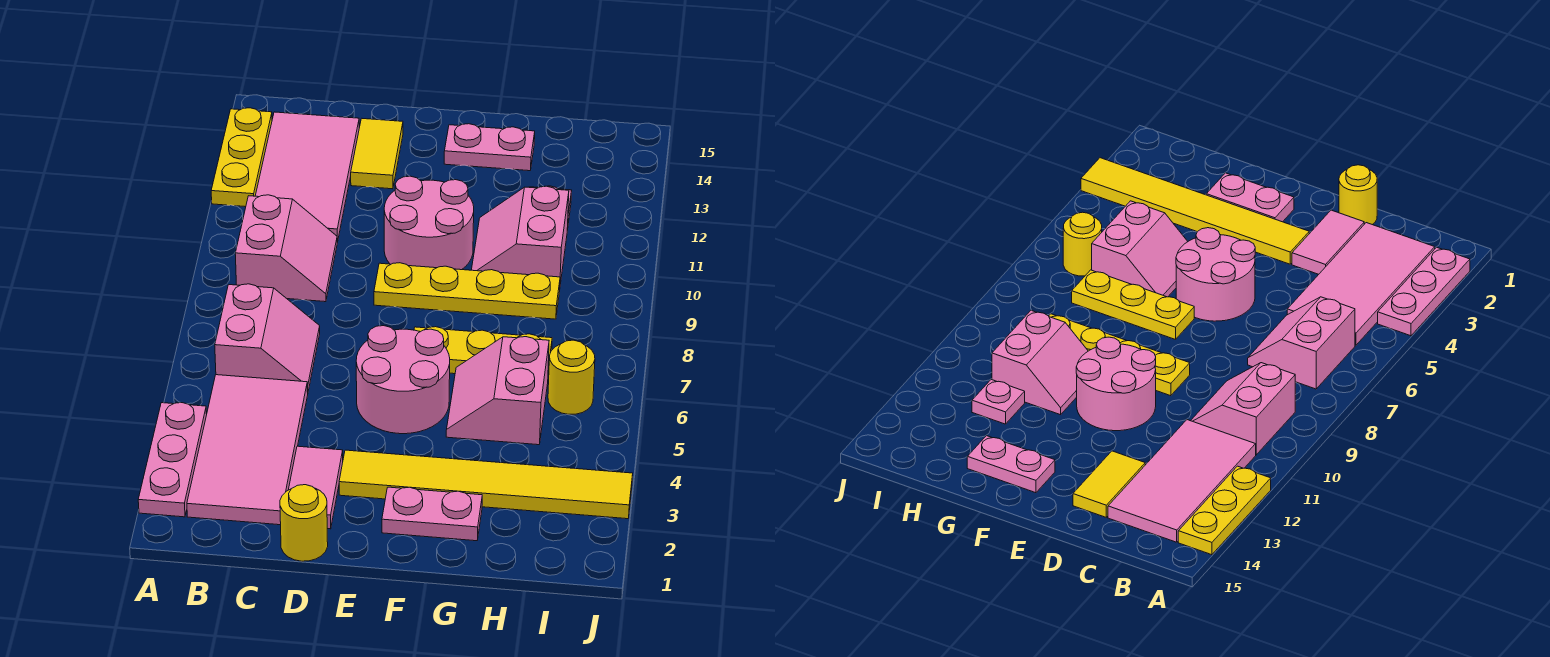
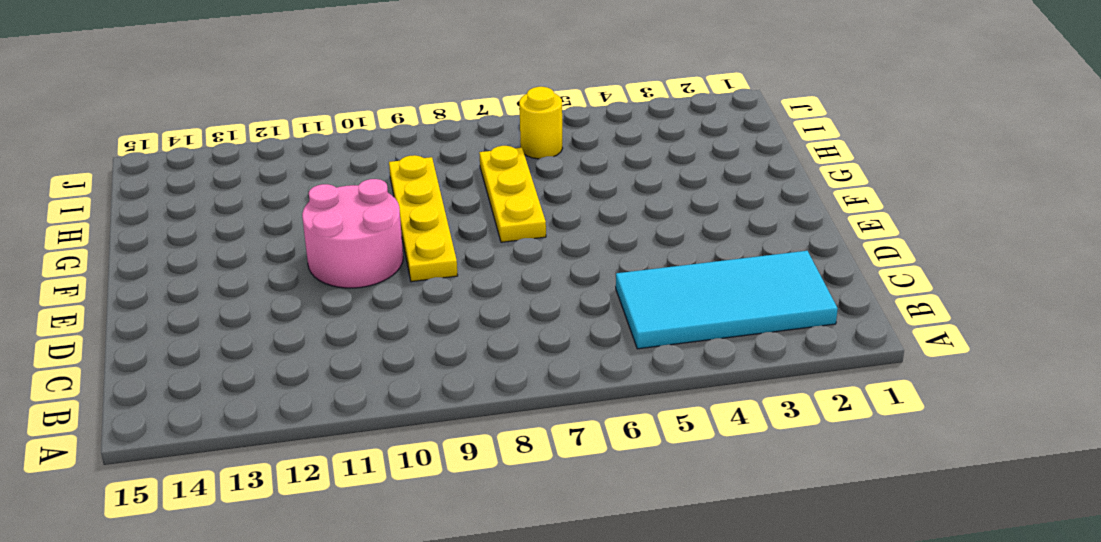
cyan tile B2:C5 level 1 -> pink tile B2:C5 level 1
none -> pink plate A2:A4 level 1
none -> yellow plate A12:A14 level 1
none -> pink slope B6:C7 level 1 top B

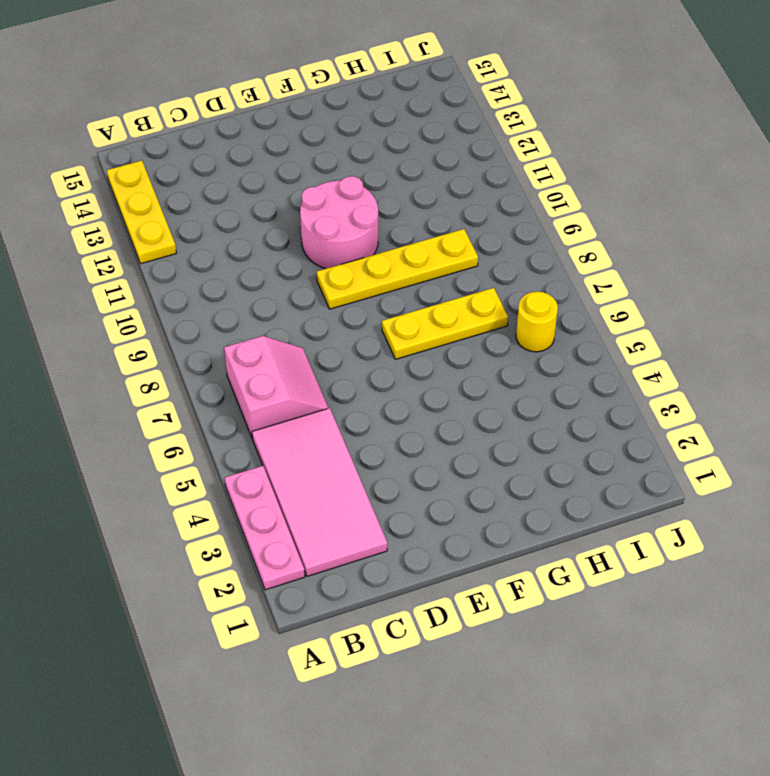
none -> pink slope B9:C10 level 1 top B
none -> pink tile B11:C14 level 1
none -> yellow round brick D1 level 1

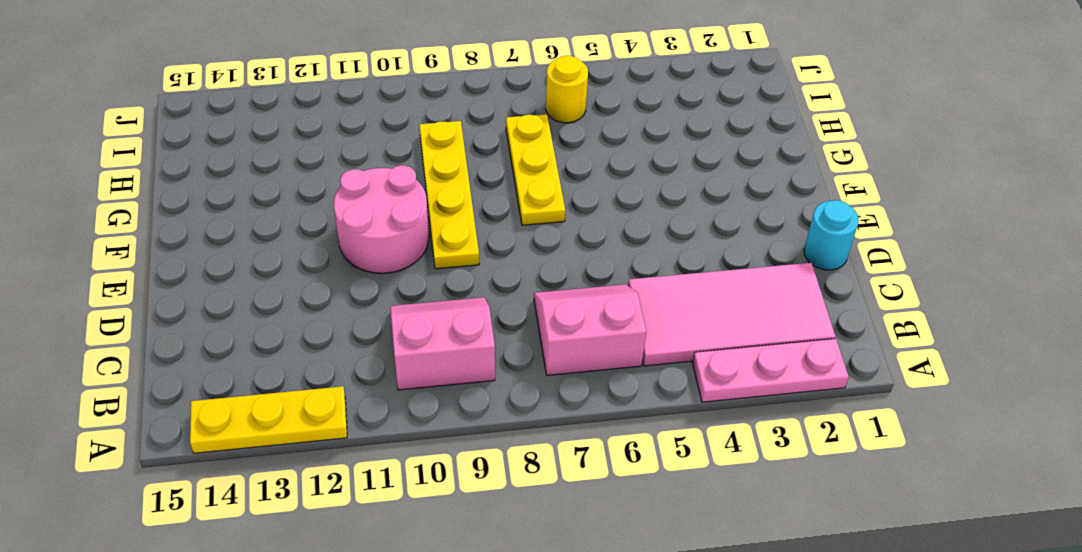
cyan round brick D1 level 1 -> yellow round brick D1 level 1
none -> pink tile B11:C14 level 1
none -> pink tile D2:D3 level 1
none -> yellow tile D13:D14 level 1

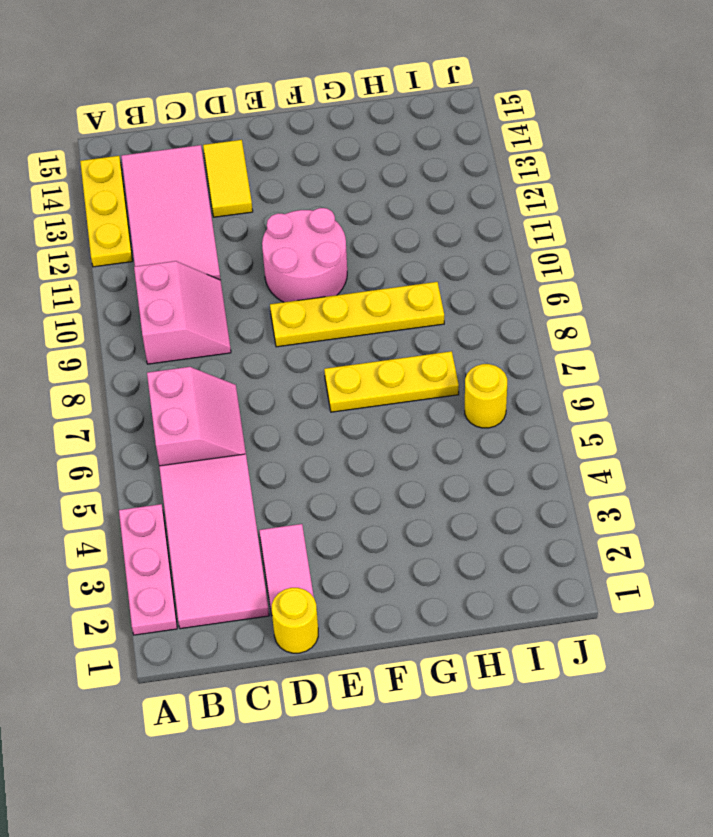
none -> yellow tile E3:J3 level 1
none -> pink round brick E5:F6 level 1
none -> pink plate F2:G2 level 1

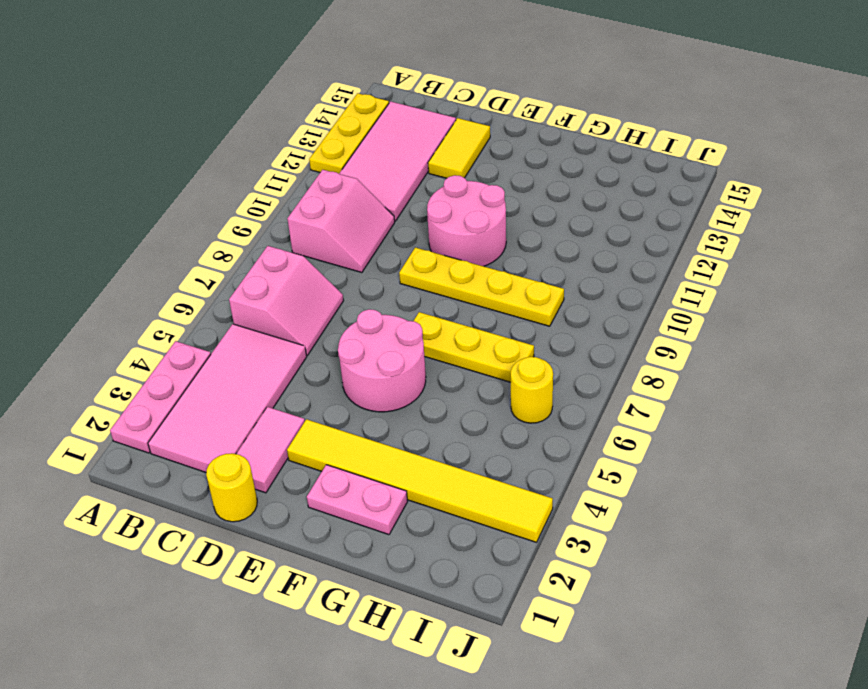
none -> pink plate F14:G14 level 1
none -> pink slope G5:H6 level 1 top H
none -> pink slope G10:H11 level 1 top H

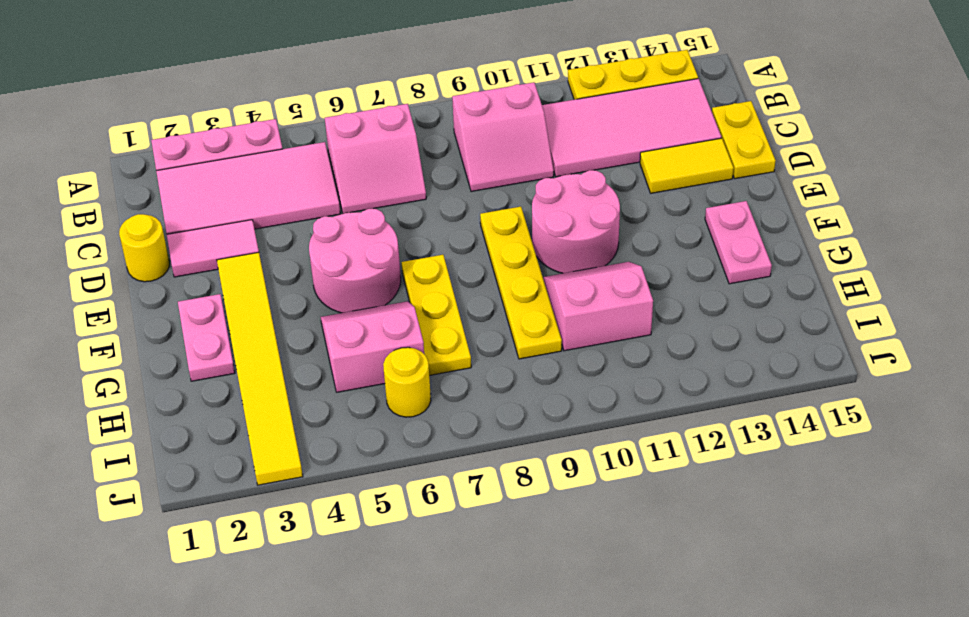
yellow plate C15:D15 level 1 -> none
none -> pink plate H12 level 1

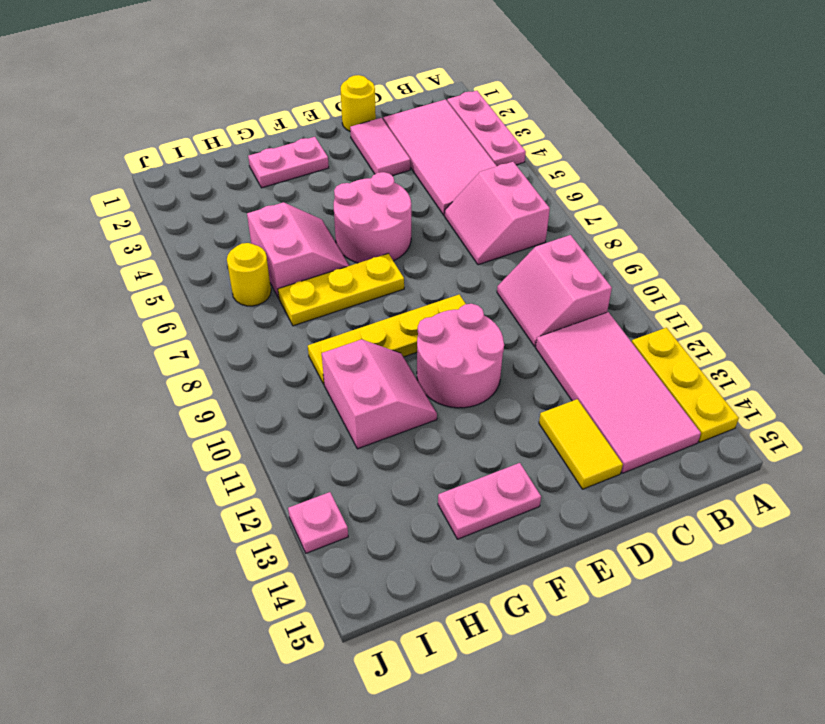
pink plate J13 level 1 -> pink plate H12 level 1
none -> yellow tile E3:J3 level 1

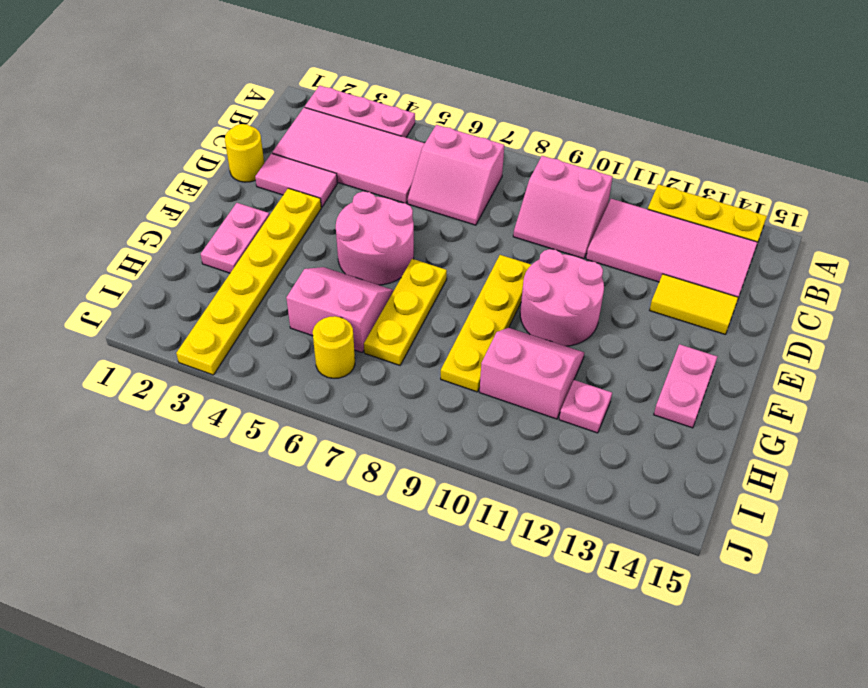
yellow plate E3:J3 level 1 -> yellow tile E3:J3 level 1

